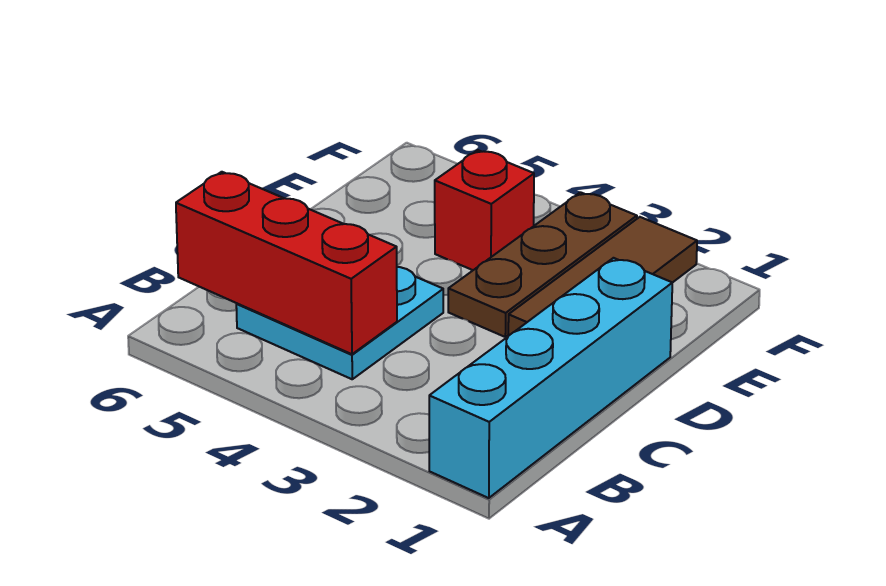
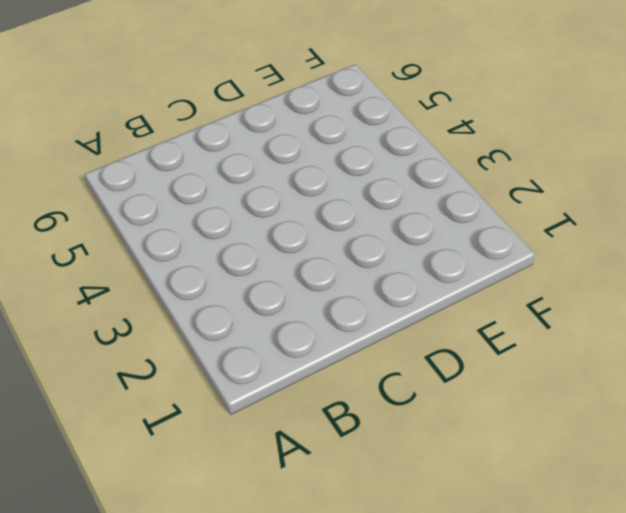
none -> cyan brick A1:D1 level 1
none -> cyan plate B4:C5 level 1

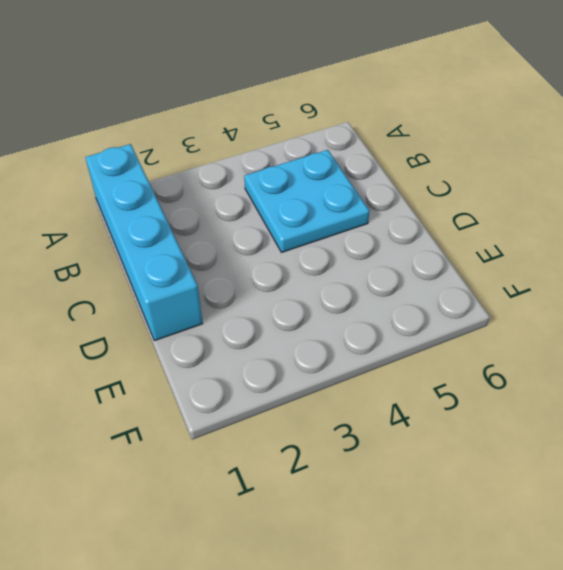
none -> brown tile D2:F2 level 1
none -> brown plate D3:F3 level 1

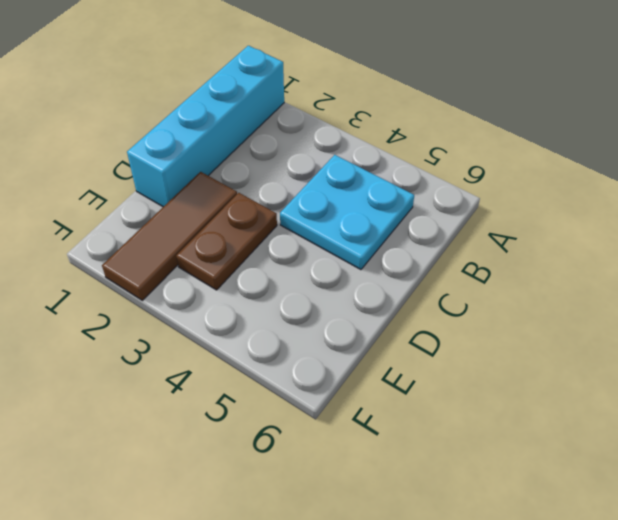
brown plate D3:E3 level 1 -> brown plate D3:F3 level 1
none -> red brick E4 level 1
none -> red brick B4:B6 level 2

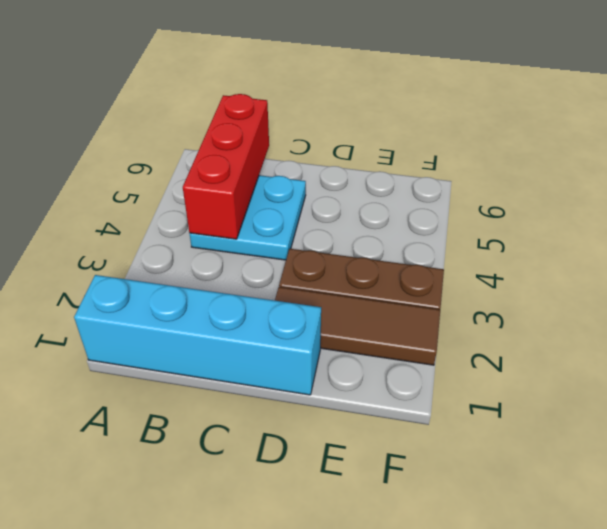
none -> red brick E4 level 1

